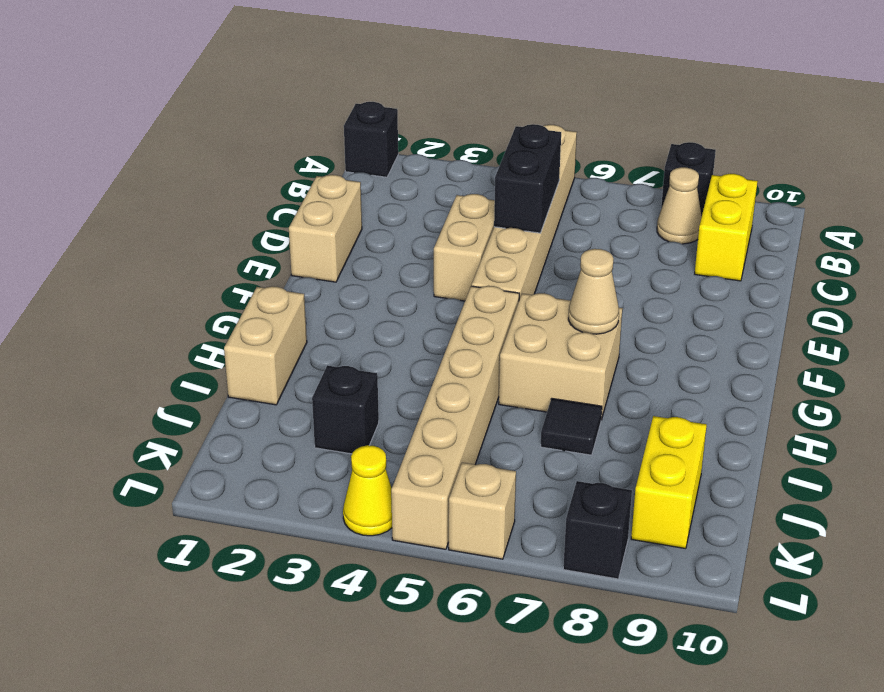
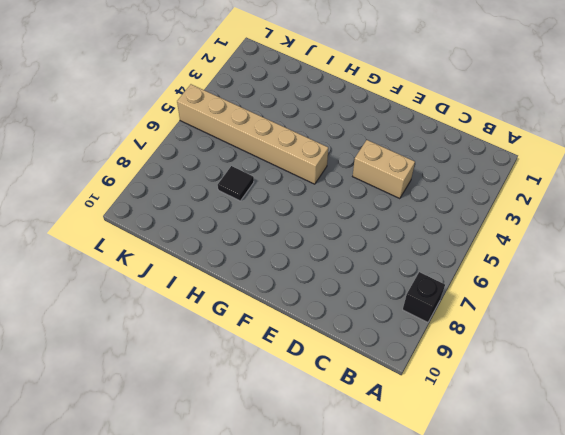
none -> black brick A1 level 1
none -> tan brick A5:F5 level 1
none -> tan cone B8 level 1

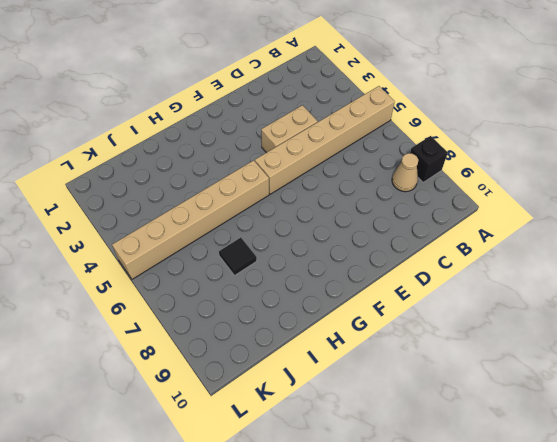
none -> black brick A1 level 1
none -> yellow brick B9:C9 level 1
none -> tan brick D1:E1 level 1

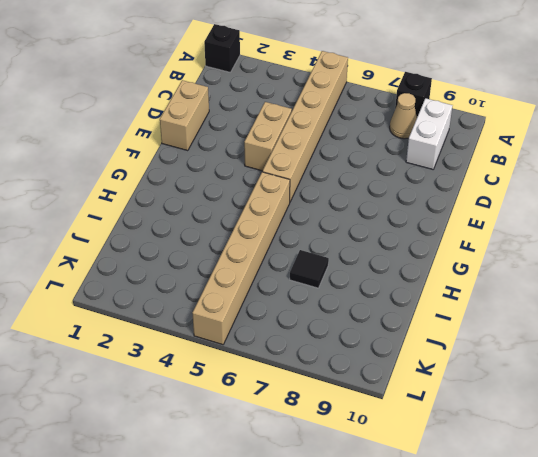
white brick B9:C9 level 1 -> yellow brick B9:C9 level 1
none -> tan brick G6:H7 level 1
none -> tan brick H1:I1 level 1
none -> black brick J3 level 1

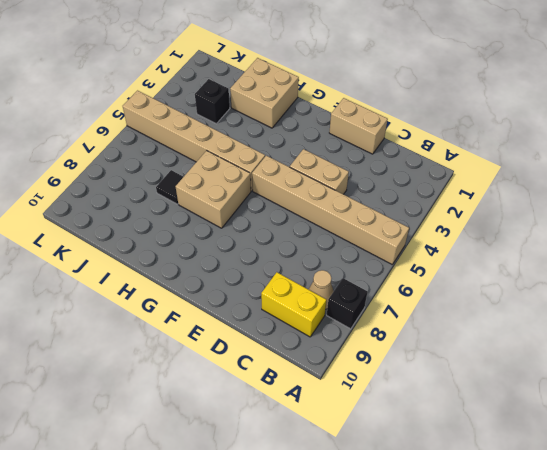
tan brick H1:I2 level 1 -> tan brick H1:I1 level 1
none -> black brick A1 level 1
none -> yellow brick J9:K9 level 1
none -> yellow cone L4 level 1

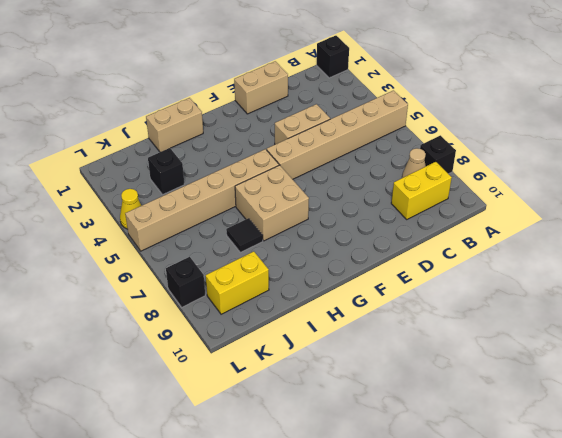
none -> tan brick L6 level 1
none -> black brick C5:D5 level 2
none -> tan cone G7 level 2

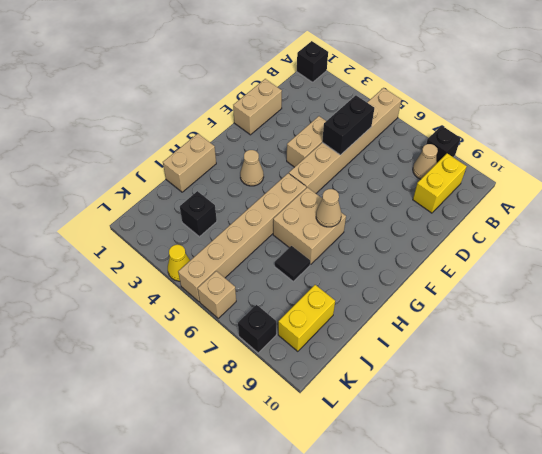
tan cone G3 level 1 -> none

